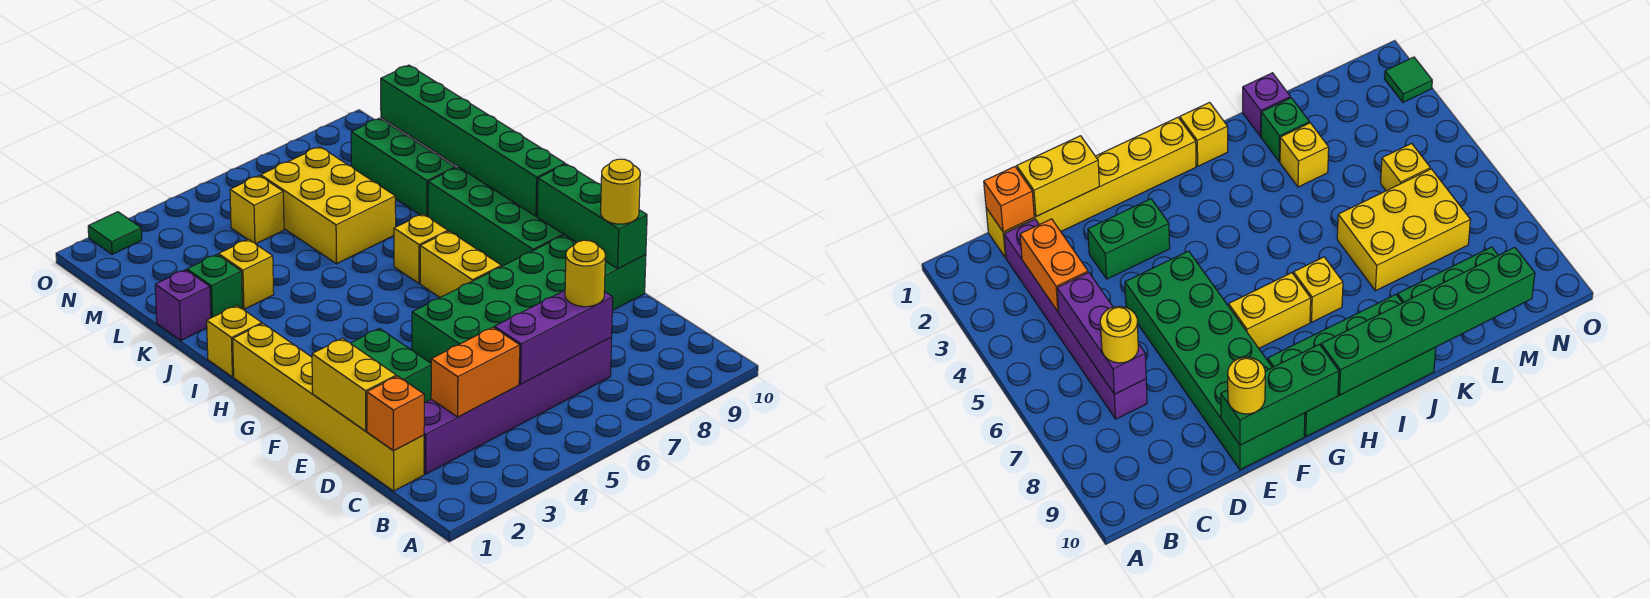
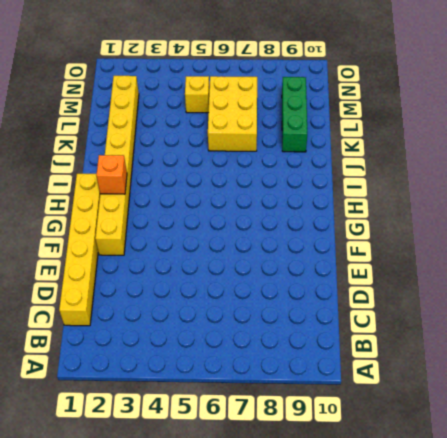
yellow brick F2:M2 level 1 -> green brick K2 level 1
orange brick H2 level 2 -> orange brick C1 level 2
none -> purple brick C2:C7 level 1
none -> green brick E3:F3 level 1
none -> green brick E5:F10 level 1

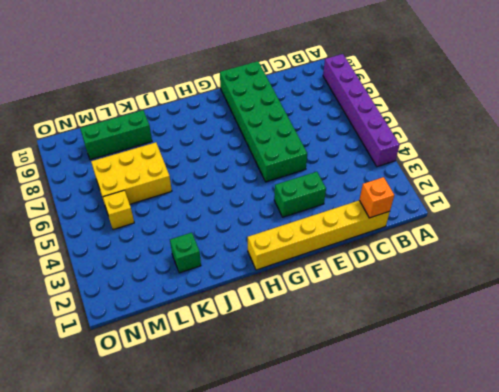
purple brick A4:A9 level 1 -> purple brick C2:C7 level 1
none -> yellow brick G7:H7 level 1
none -> green brick G9:J10 level 1
none -> yellow brick I1 level 1

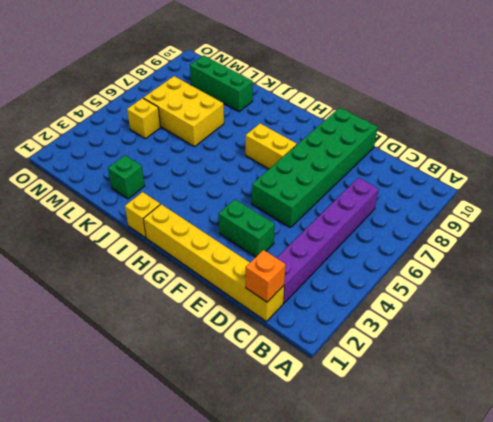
none -> green brick G9:J10 level 1
none -> yellow brick I7 level 1
none -> purple brick K1 level 1

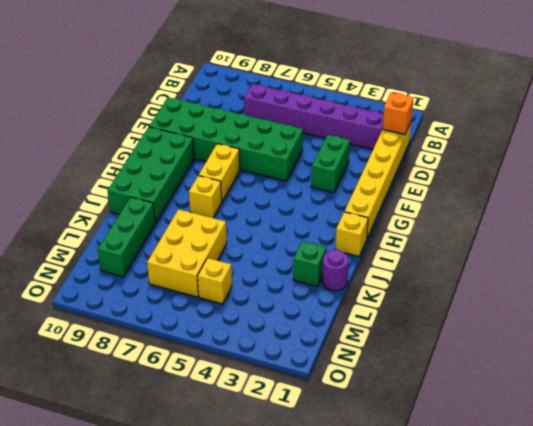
purple round brick K1 level 1 -> purple brick K1 level 1
none -> yellow brick K3 level 1
none -> green tile O2 level 1
none -> orange brick C3:C4 level 2

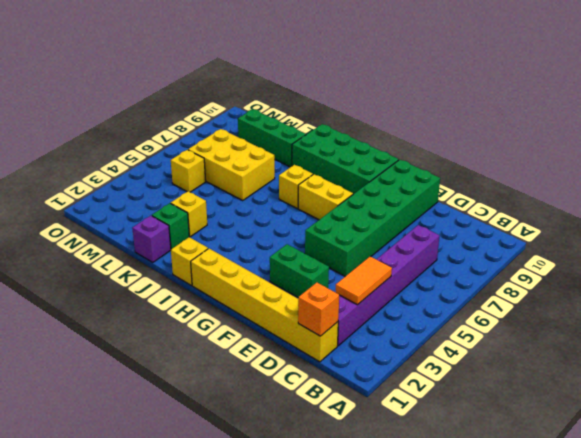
orange tile C3:C4 level 2 -> orange brick C3:C4 level 2
none -> green tile O2 level 1
none -> purple brick C5:C7 level 2
none -> yellow brick D1:E1 level 2

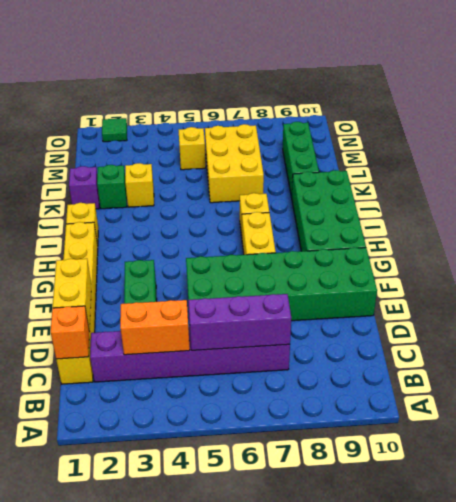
none -> green brick E10:G10 level 2
none -> green brick H10:M10 level 2
none -> yellow round brick C7 level 3

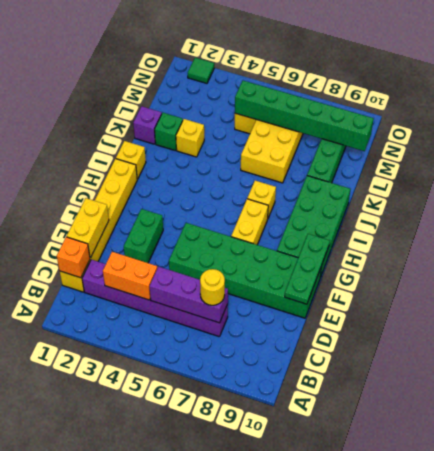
green plate E10:G10 level 2 -> green brick E10:G10 level 2
green brick M5:M10 level 2 -> green brick H10:M10 level 2
none -> yellow round brick E10 level 3

